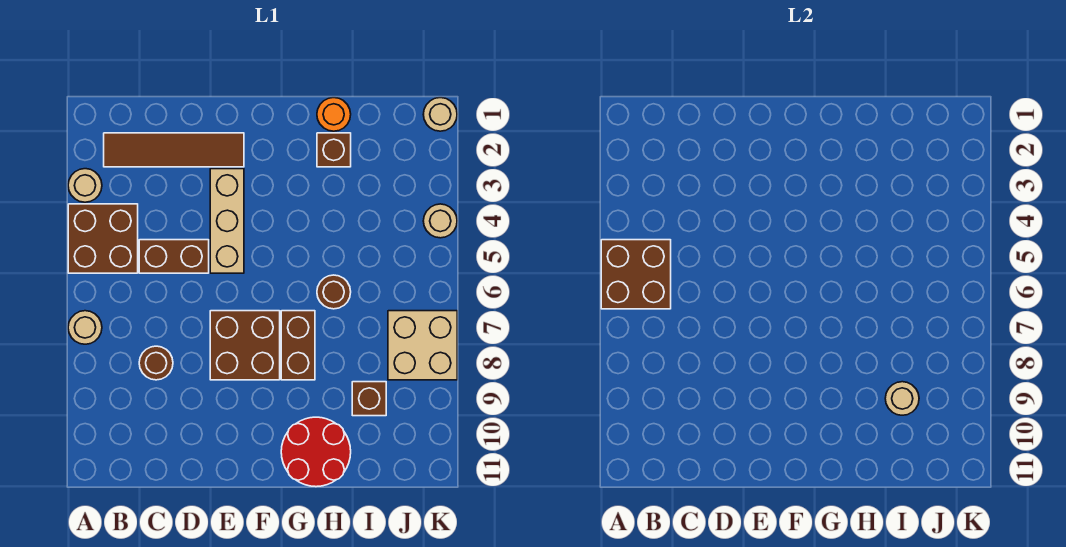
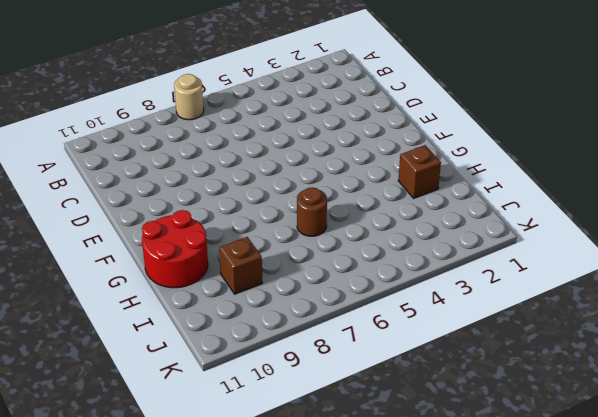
none -> tan round brick A3 level 1
none -> brown brick A4:B5 level 1
none -> brown tile B2:E2 level 1

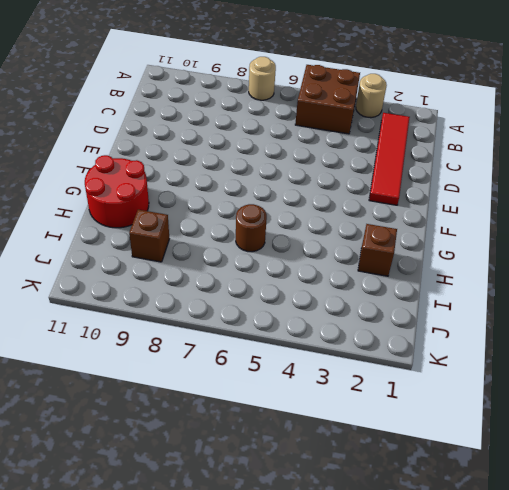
red tile B2:E2 level 1 -> brown tile B2:E2 level 1
none -> brown brick C5:D5 level 1
none -> brown round brick C8 level 1
none -> tan brick E3:E5 level 1

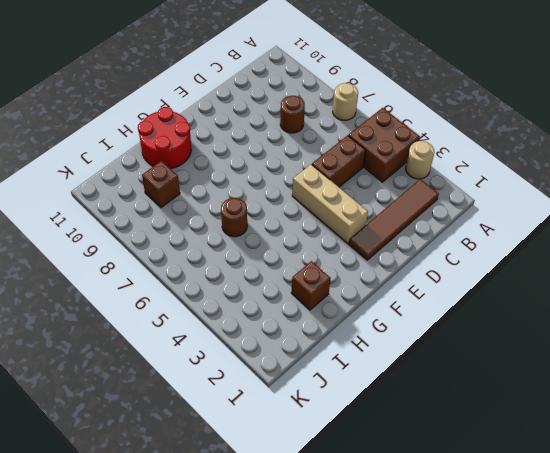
none -> brown brick E7:F8 level 1
none -> brown brick G7:G8 level 1
none -> orange round brick H1 level 1

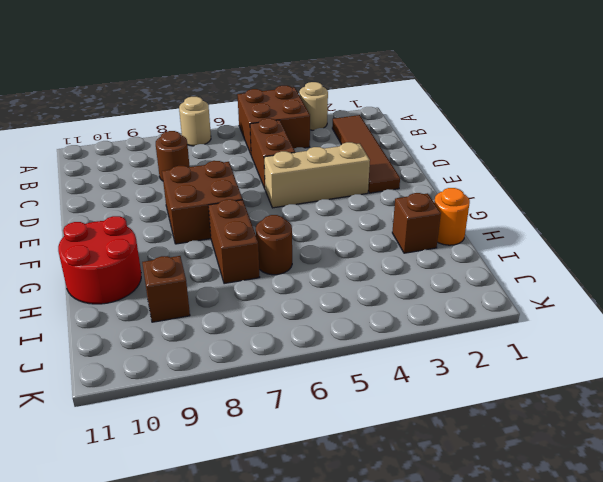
brown brick G7:H7 level 1 -> brown brick G7:G8 level 1
none -> tan brick J7:K8 level 1
none -> tan round brick K1 level 1
none -> tan round brick K4 level 1

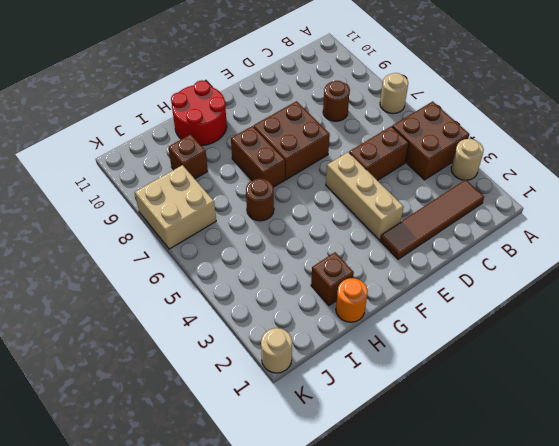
none -> tan round brick K4 level 1
none -> brown brick A5:B6 level 2
none -> tan round brick I9 level 2

